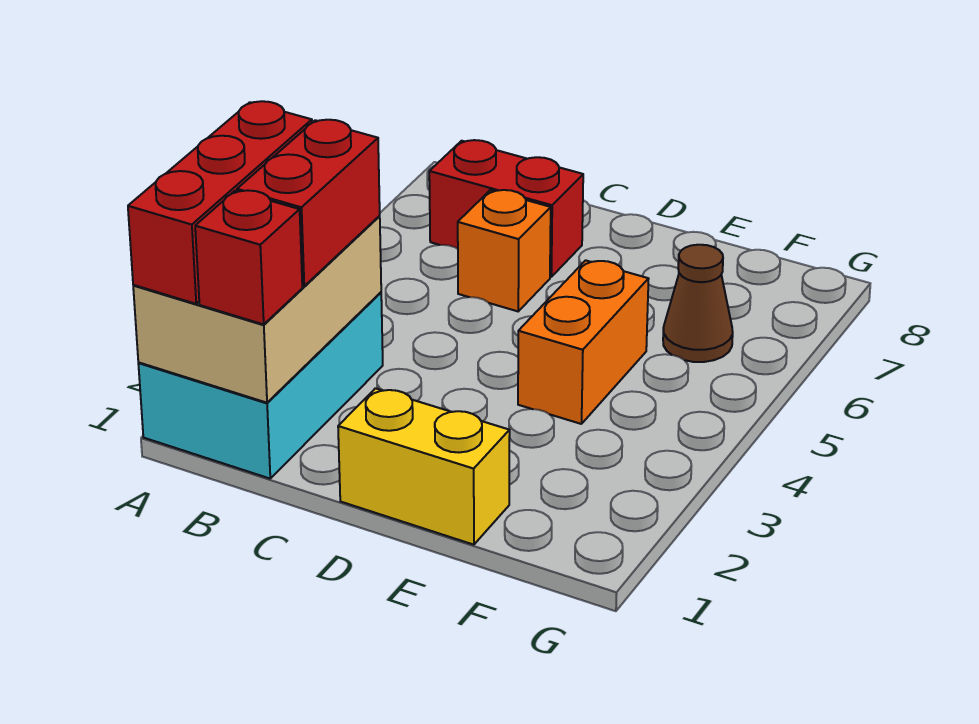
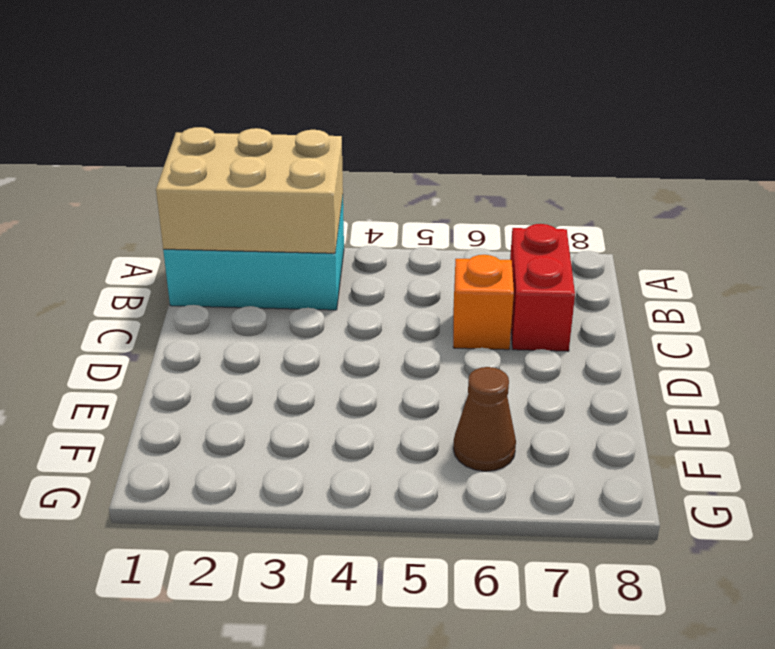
none -> yellow brick D1:E1 level 1
none -> orange brick E4:E5 level 1

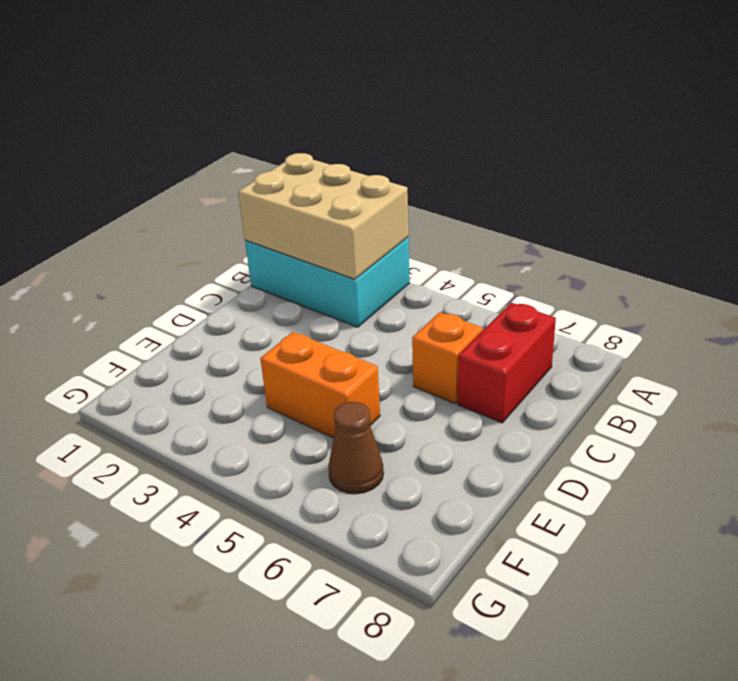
none -> yellow brick D1:E1 level 1
none -> red brick A1:A3 level 3

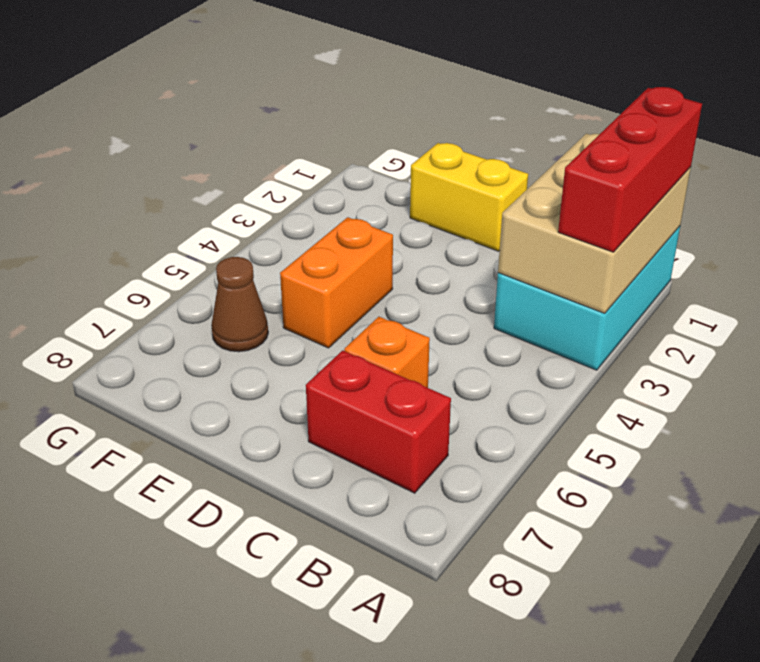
none -> red brick B1 level 3
none -> red brick B2:B3 level 3

